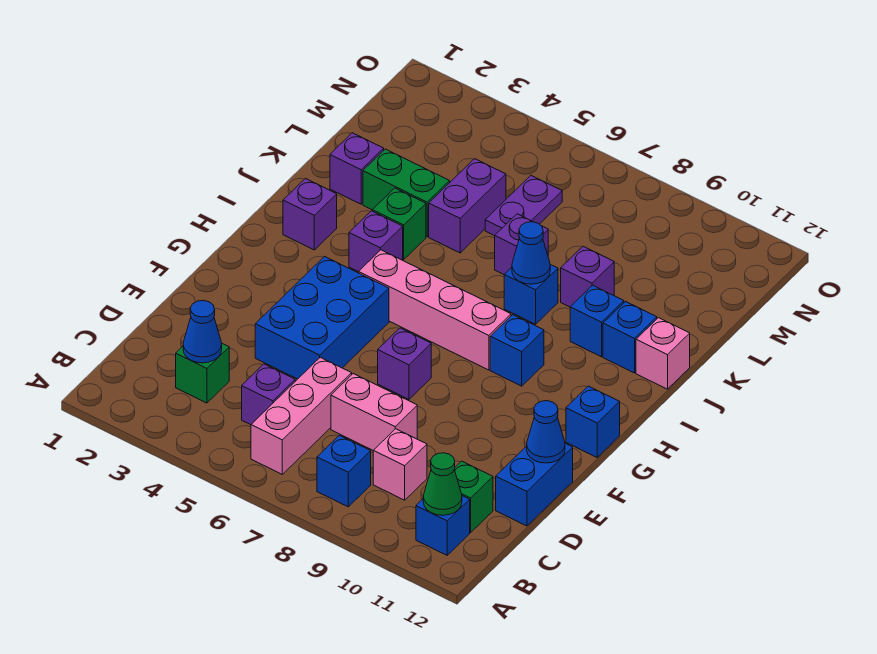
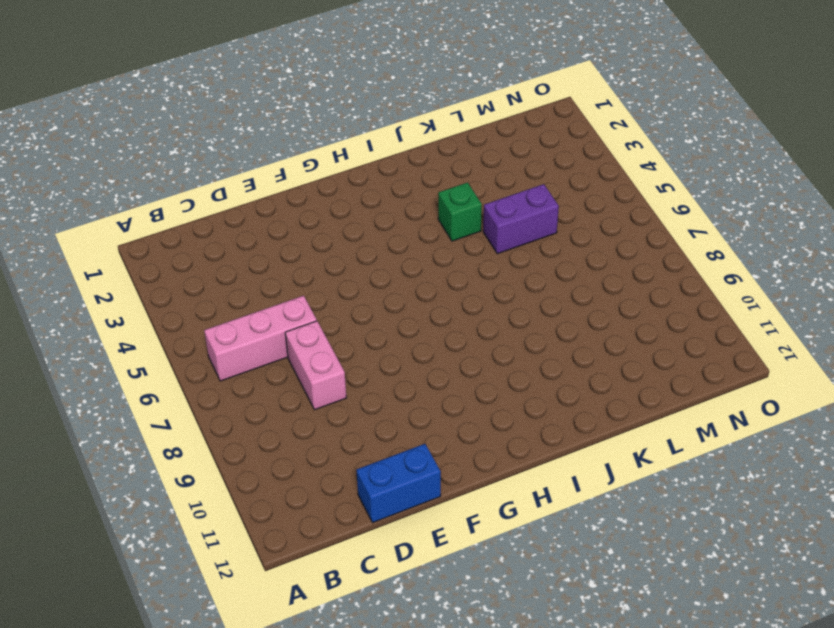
none -> blue brick B8 level 1
none -> blue brick B11 level 1
none -> green brick C3 level 1
none -> purple brick C5 level 1

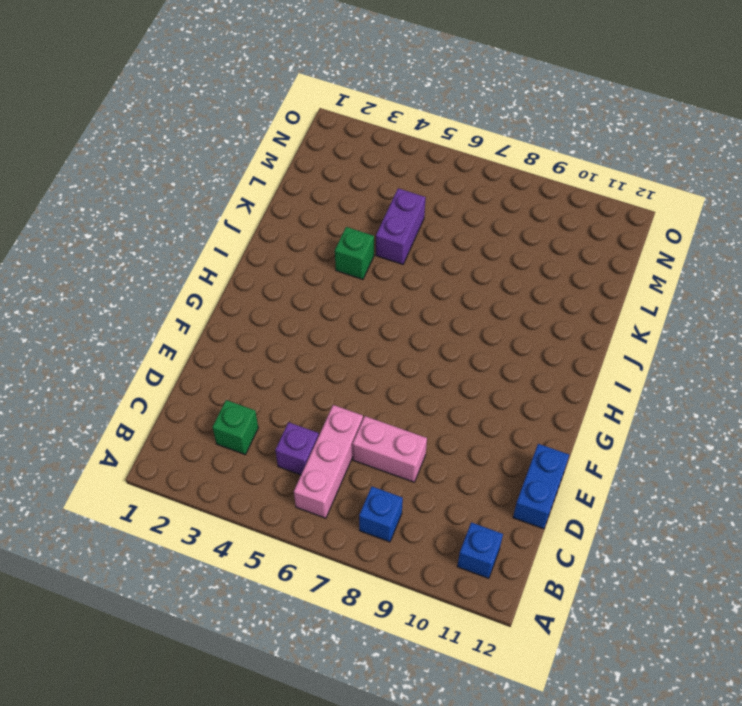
none -> pink brick C9 level 1
none -> green brick C11 level 1
none -> blue brick E4:G5 level 1
none -> purple brick F7 level 1

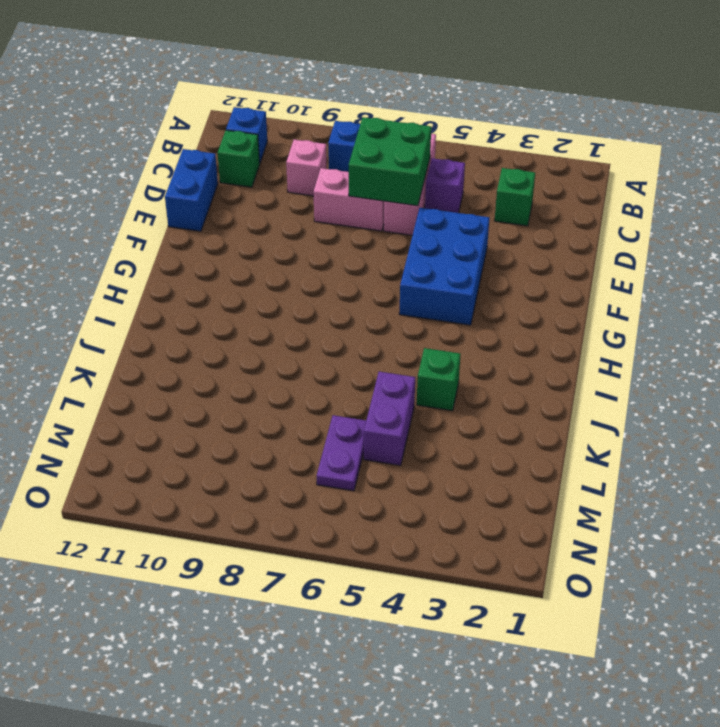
green brick C6:D7 level 2 -> none
none -> purple brick F7 level 1
none -> blue brick G12 level 1
none -> pink brick H5:H8 level 1
none -> blue brick H9 level 1

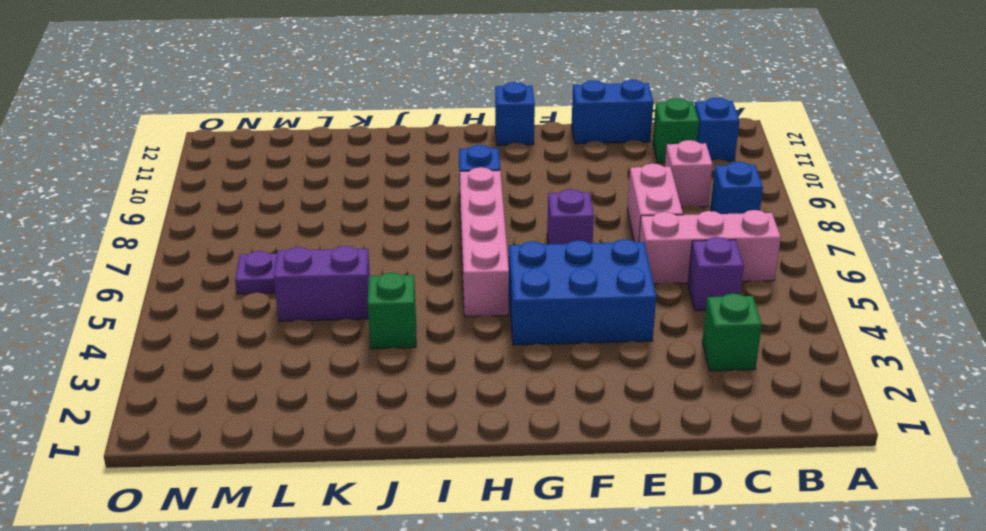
none -> purple brick I2 level 1
none -> purple brick I4 level 1
none -> blue brick J8 level 1
none -> blue brick J10 level 1

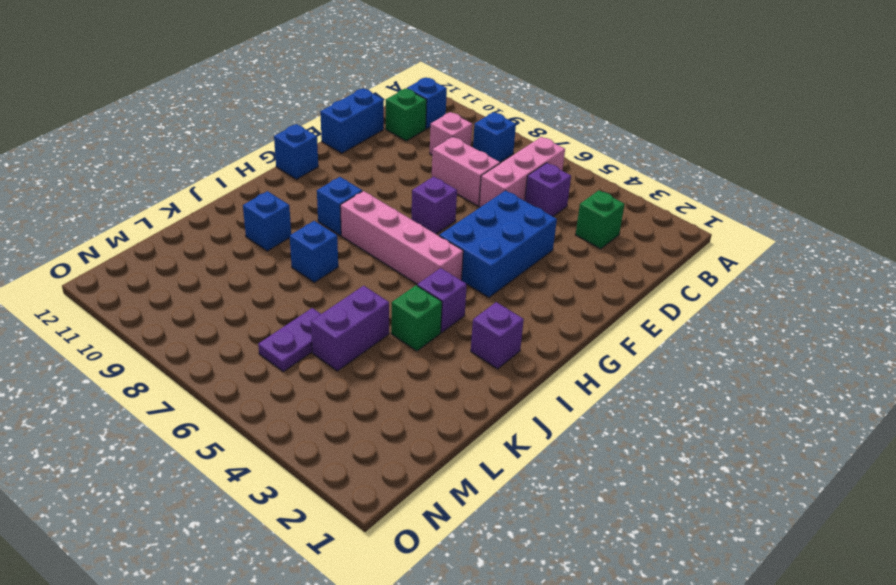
none -> blue brick J11 level 1
none -> pink brick J12 level 1
none -> purple brick K2 level 1
none -> green brick K3:K4 level 1

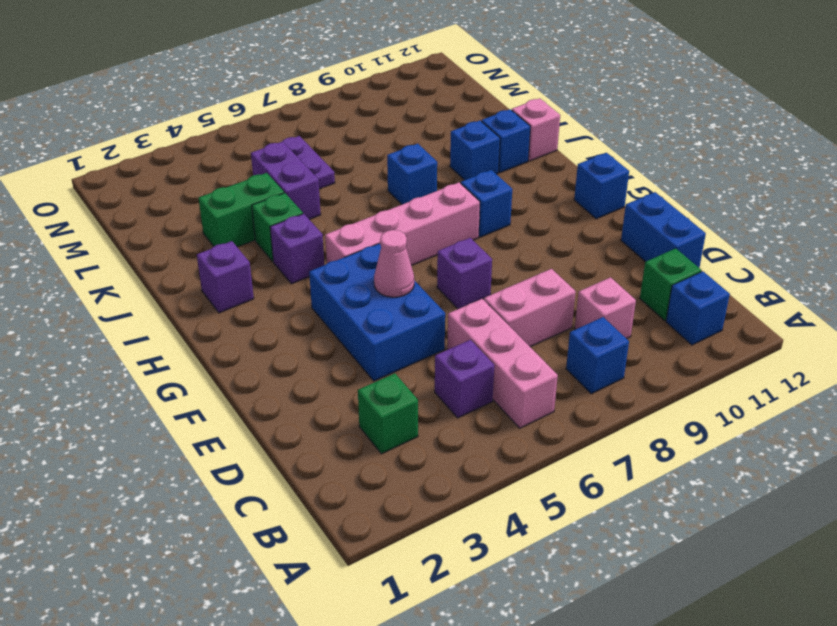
pink cone F5 level 2 -> none
none -> purple brick K2 level 1
none -> purple brick K7 level 1
none -> purple brick K9 level 1
none -> green cone B11 level 2

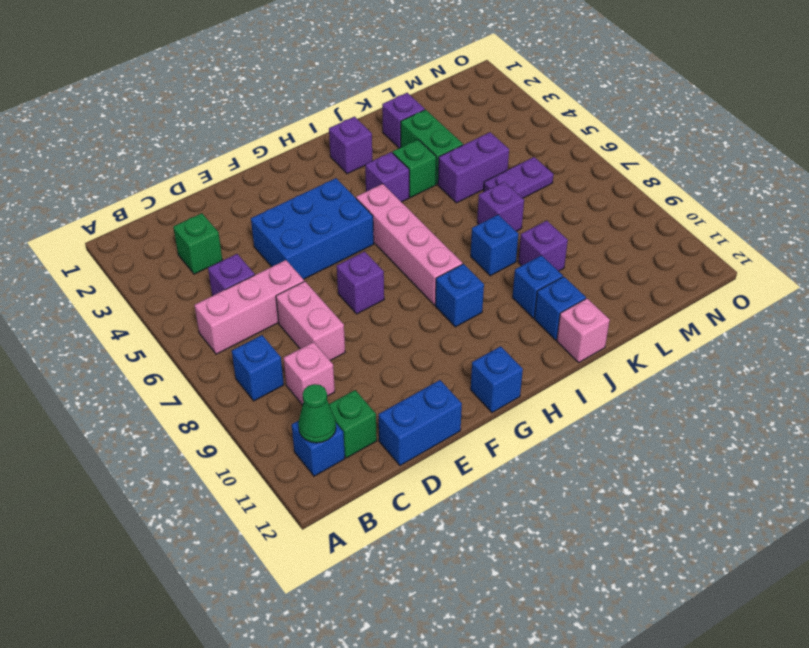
none -> blue cone C3 level 2
none -> blue cone E12 level 2
none -> blue cone J8 level 2

